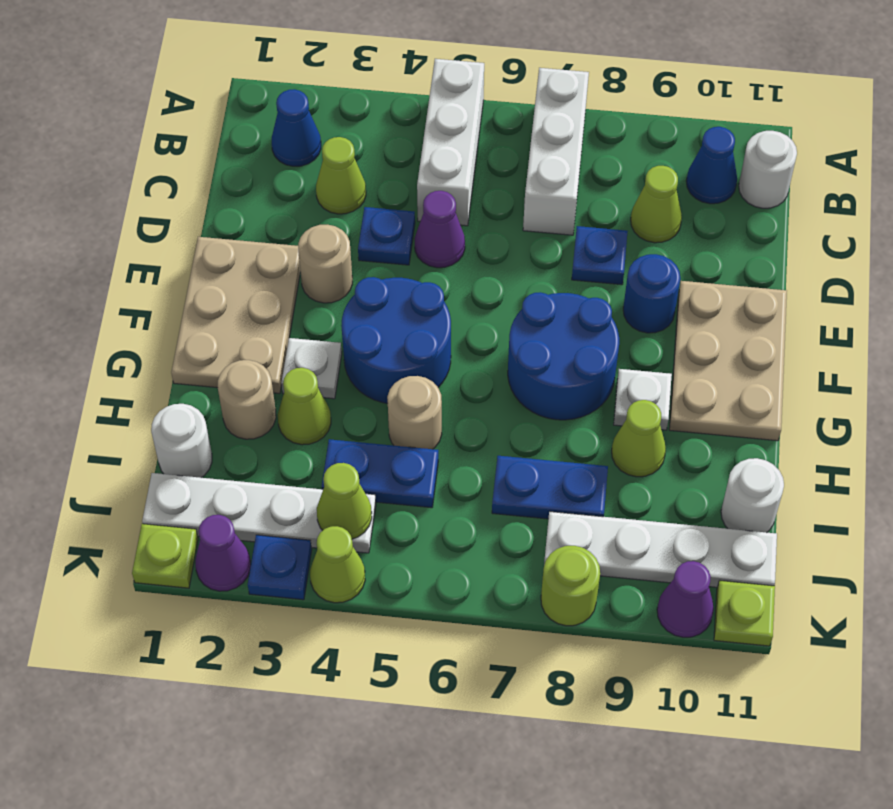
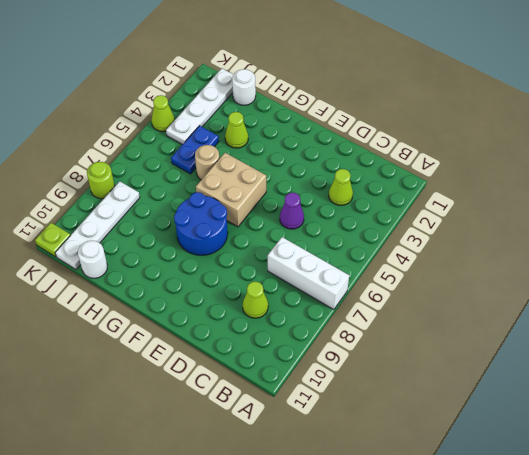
tan brick F5:G6 level 1 -> blue round brick F4:G5 level 1
none -> white brick A5:C5 level 1
none -> blue cone B2 level 1
none -> blue cone B10 level 1
none -> white round brick B11 level 1

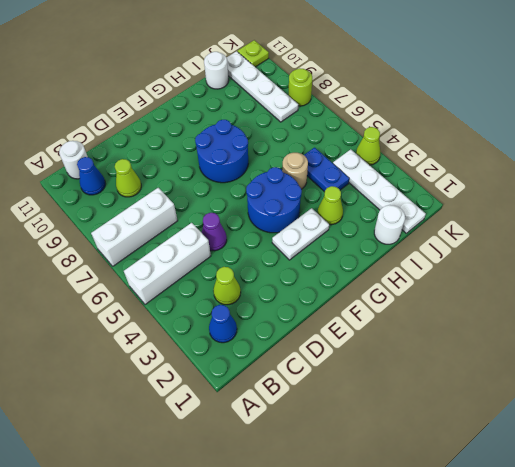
white plate F3:G3 level 1 -> white plate G3 level 1
none -> blue plate D4 level 1
none -> blue plate D8 level 1
none -> tan plate E1:G2 level 1
none -> tan round brick E3 level 1

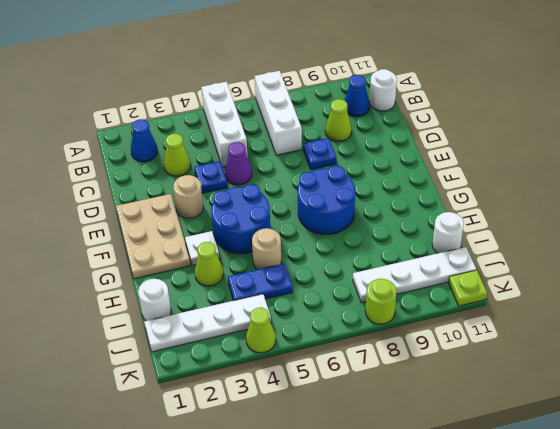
none -> blue round brick E9 level 1
none -> tan plate E10:G11 level 1
none -> white plate G9 level 1
none -> tan round brick H2 level 1

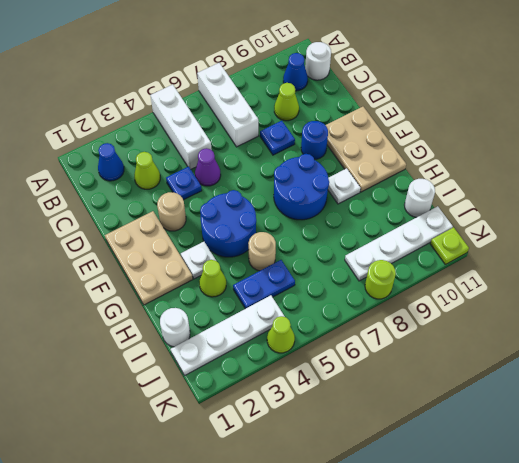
none -> tan round brick H2 level 1
none -> lime cone H9 level 1
none -> blue plate I7:I8 level 1
none -> lime plate K1 level 1

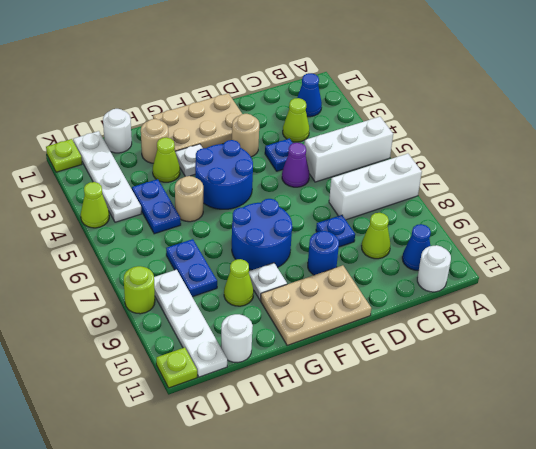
none -> purple cone K2 level 1
none -> blue plate K3 level 1
none -> purple cone K10 level 1
none -> lime cone J4 level 2

